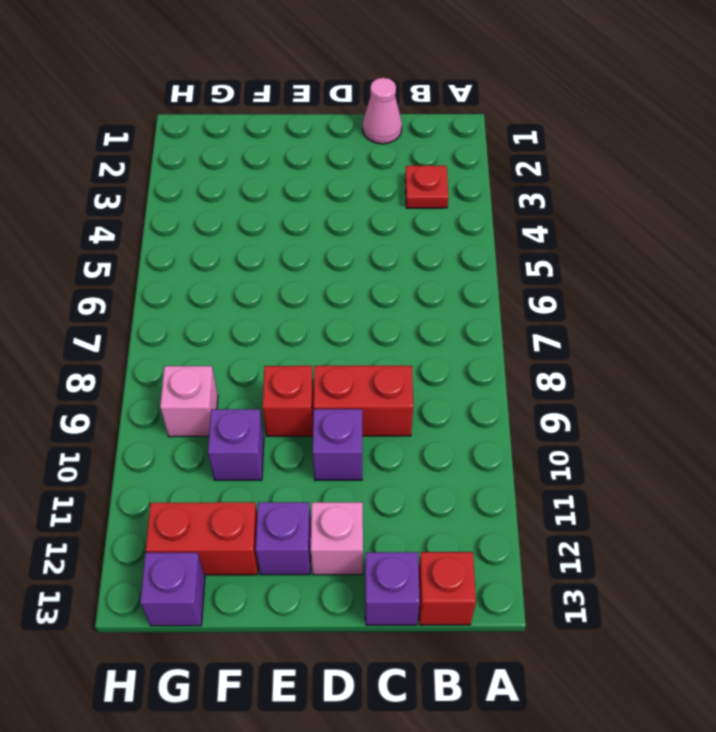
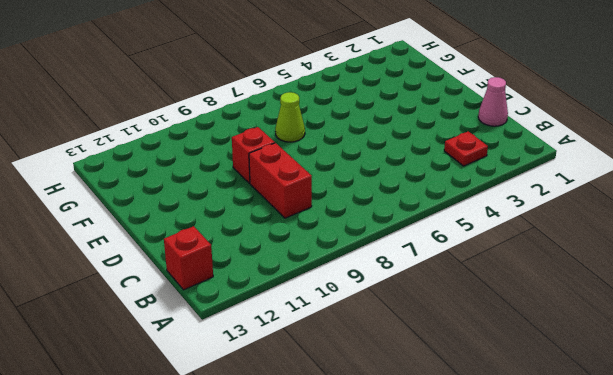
lime cone F7 level 1 -> none
none -> purple brick C13 level 1
none -> purple brick D10 level 1
none -> pink brick D12 level 1

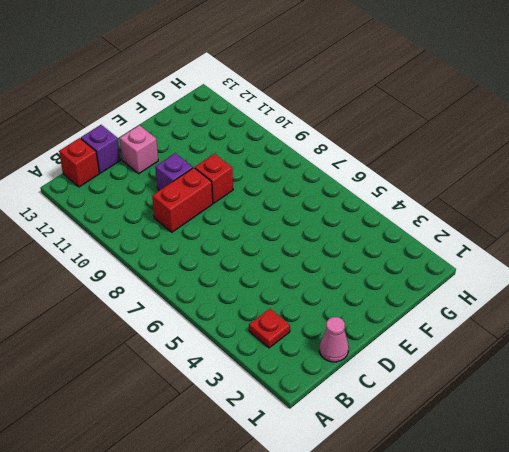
none -> purple brick E12 level 1
none -> purple brick F10 level 1
none -> red brick F12:G12 level 1

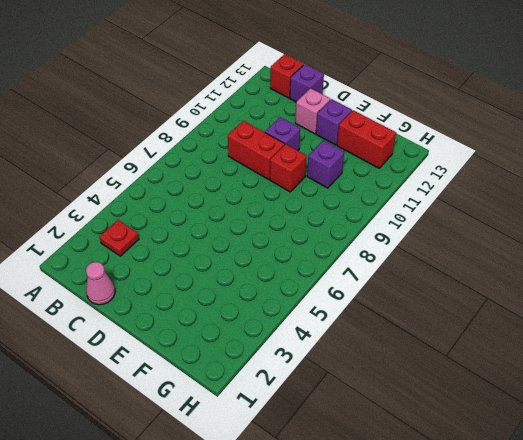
none -> pink brick G9 level 1
none -> purple brick G13 level 1

